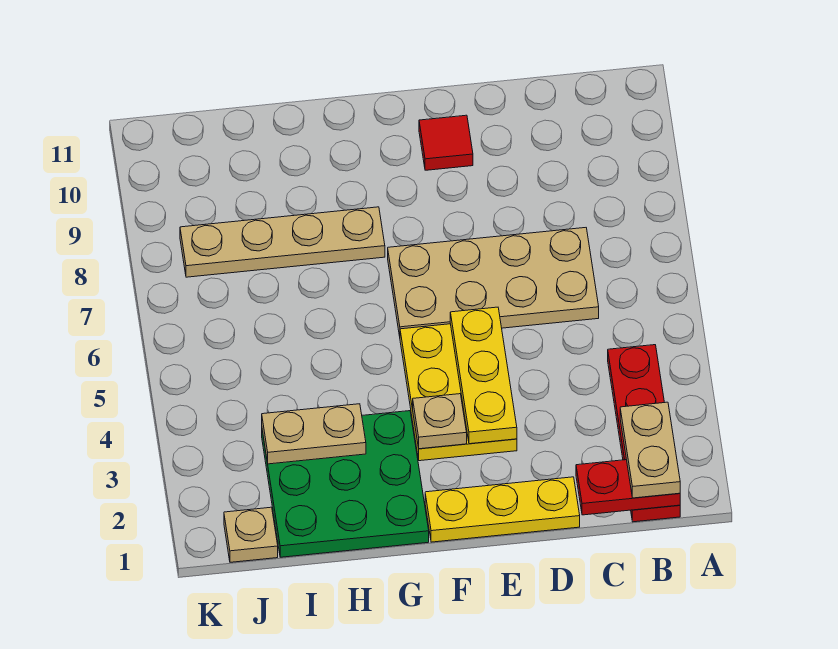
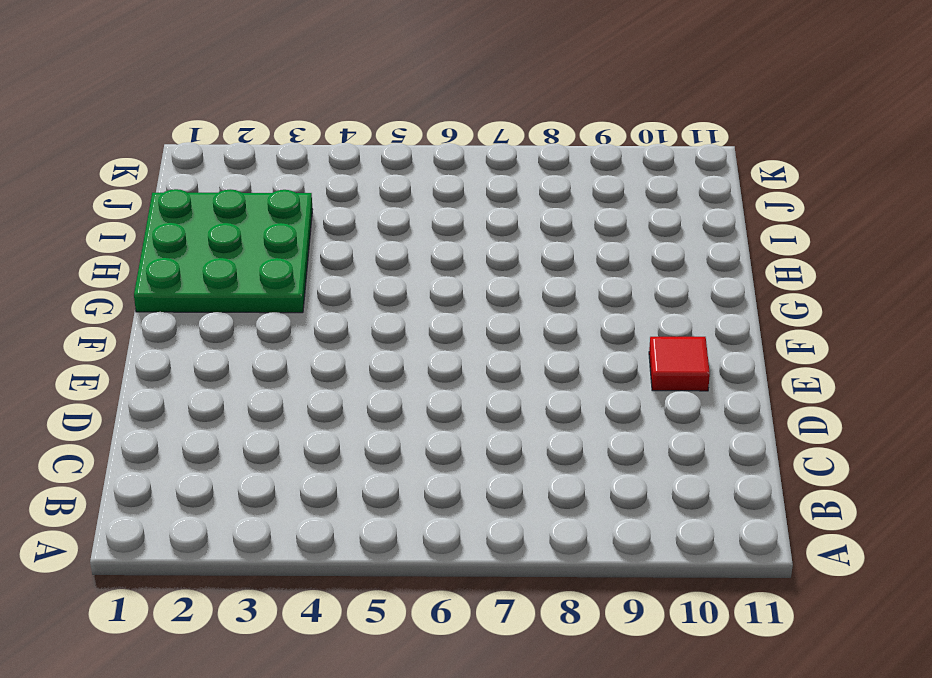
none -> red plate B1:B4 level 1
none -> tan plate C6:F7 level 1
none -> yellow plate D1:F1 level 1

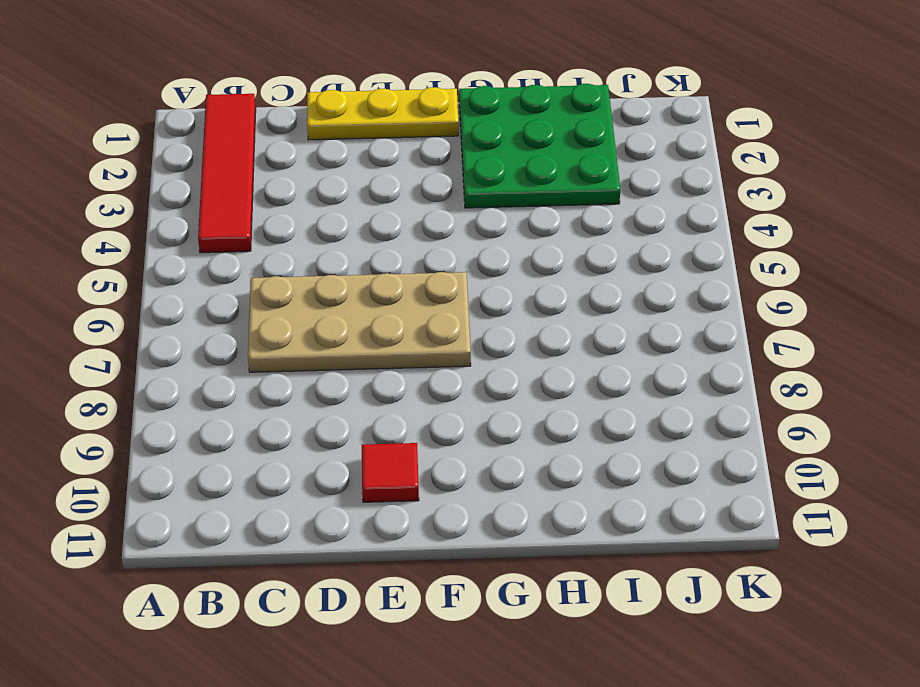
red tile B1:B4 level 1 -> red plate B1:B4 level 1
none -> yellow plate E3:F5 level 1
none -> tan plate G8:J8 level 1
none -> tan plate J1 level 1

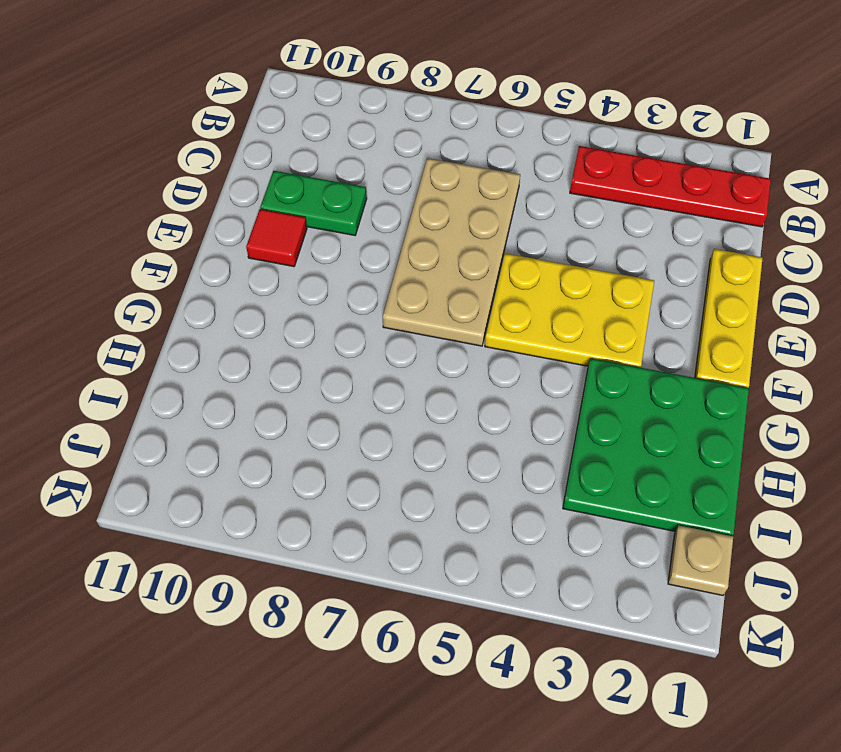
green plate D9:D10 level 1 -> none
none -> tan plate G8:J8 level 1
none -> red plate B1:C1 level 2
none -> yellow plate E3:E5 level 2

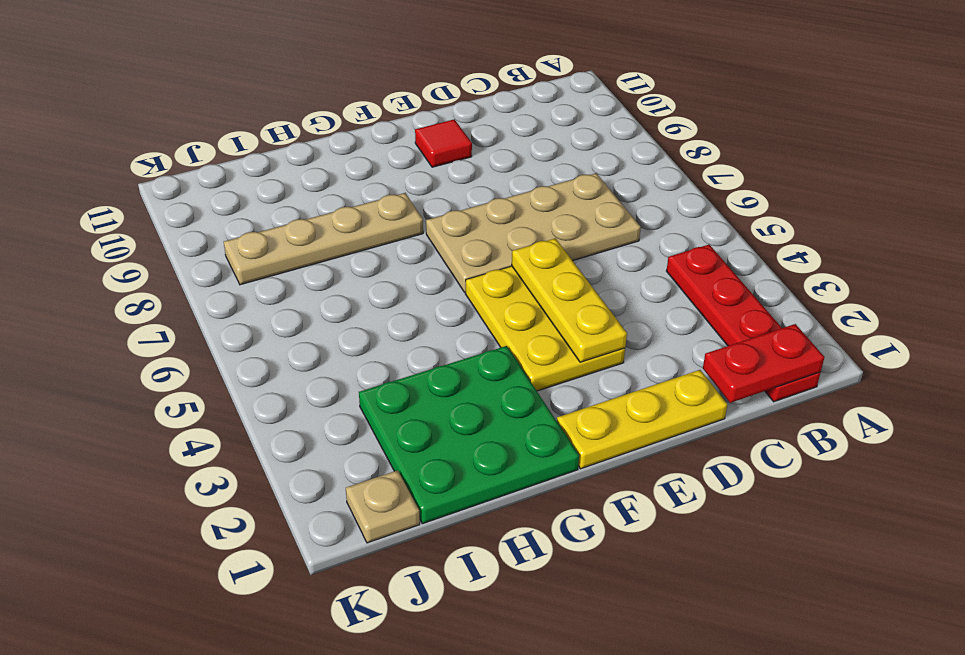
none -> tan plate F3 level 2
none -> tan plate H3:I3 level 2
none -> tan plate B1:B2 level 3

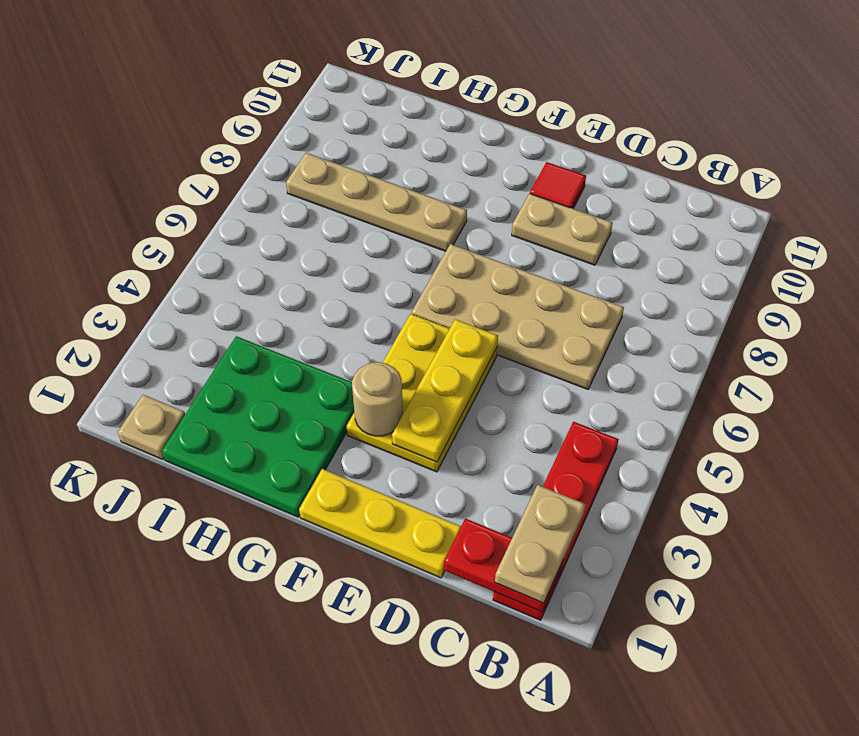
tan plate D9:E9 level 1 -> tan plate H3:I3 level 2
tan round brick F3 level 2 -> tan plate F3 level 2

